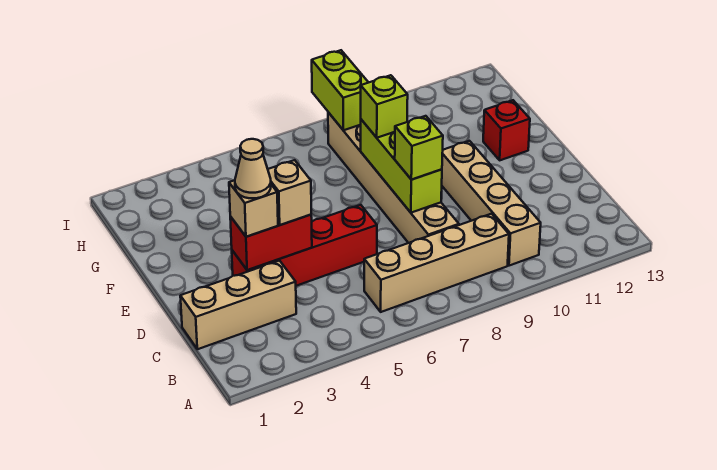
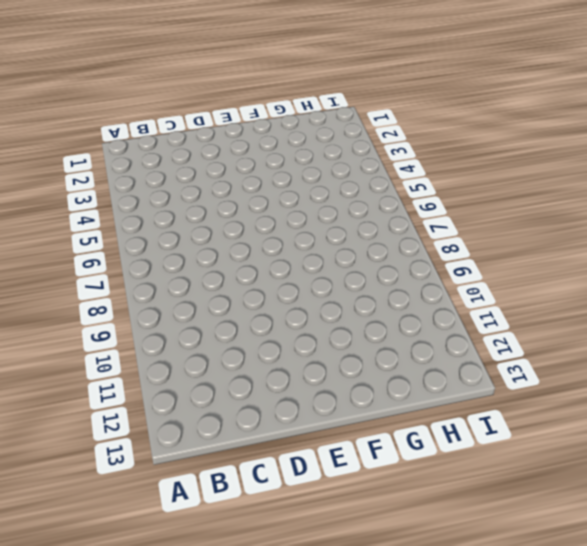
none -> tan brick B6:B9 level 1
none -> tan brick B10:E10 level 1
none -> tan brick C1:C3 level 1

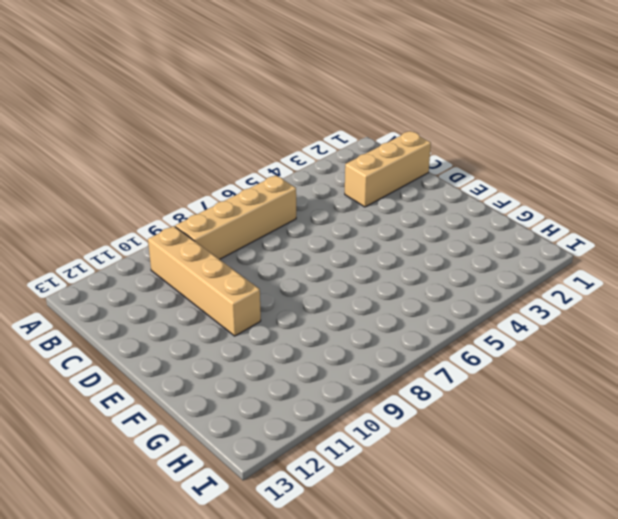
none -> tan brick C8:H8 level 1
none -> red brick D3:D6 level 1
none -> red brick F12 level 1

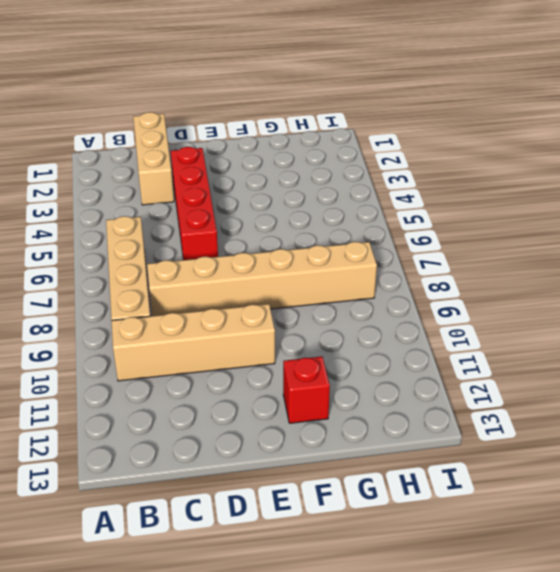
none -> red brick D3:D4 level 2
none -> lime brick D8:F8 level 2
none -> lime brick H8:I8 level 2

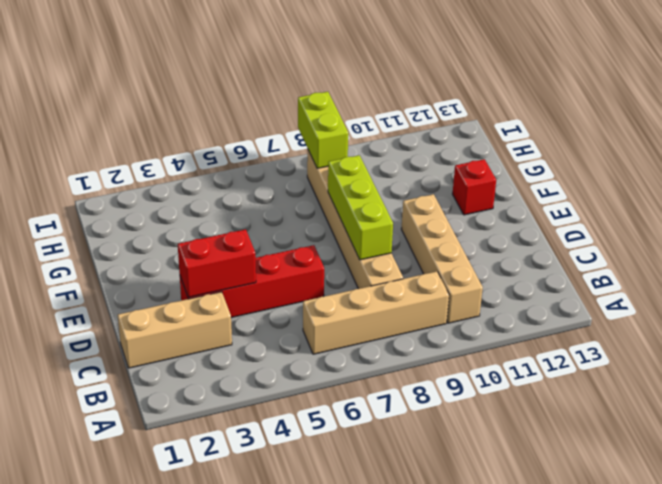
none -> tan brick D3 level 3
none -> tan brick D4 level 3
none -> lime brick D8 level 3

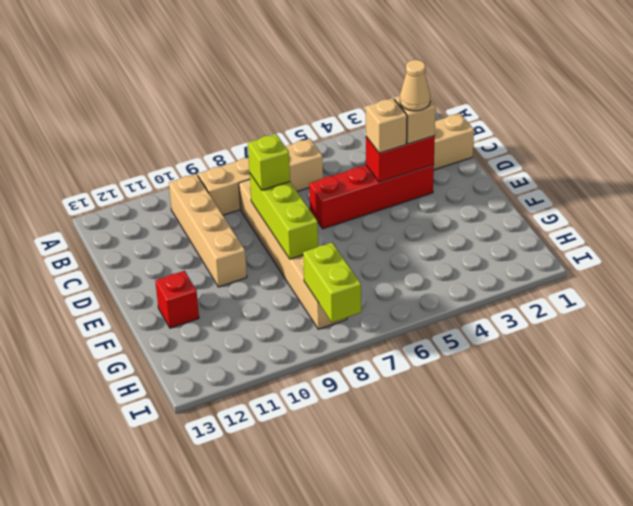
none -> lime brick F8 level 3

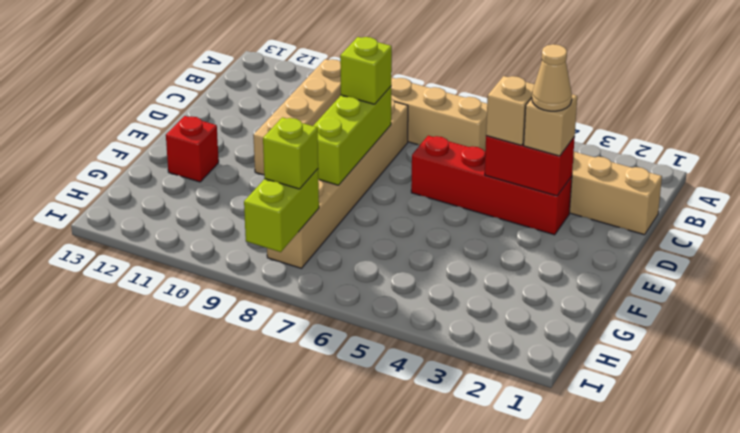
lime brick H8 level 3 -> lime brick F8 level 3

